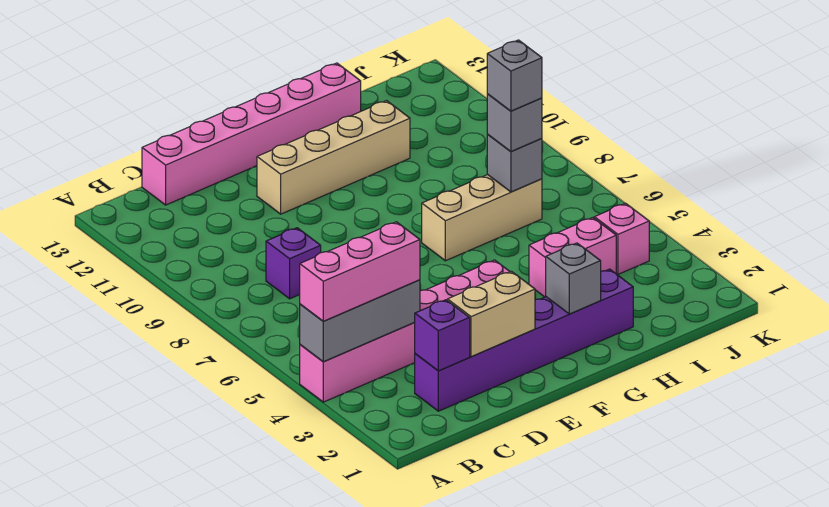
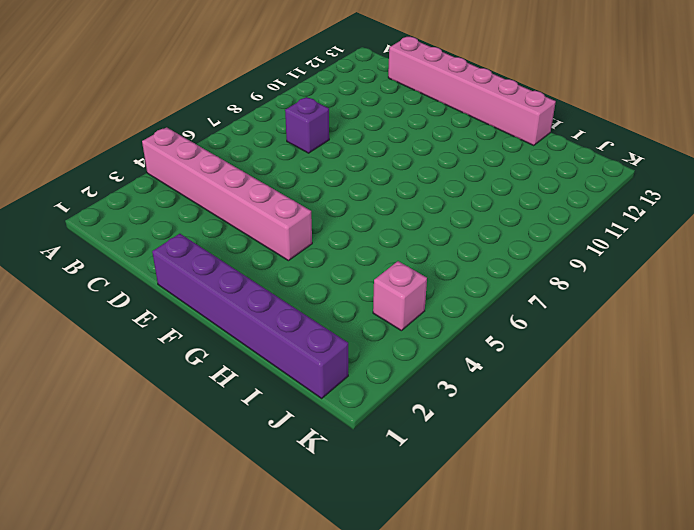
purple brick E1:J1 level 1 -> purple brick C2:H2 level 1
none -> tan brick E11:H11 level 1
none -> tan brick G7:I7 level 1
none -> pink brick H4:I4 level 1

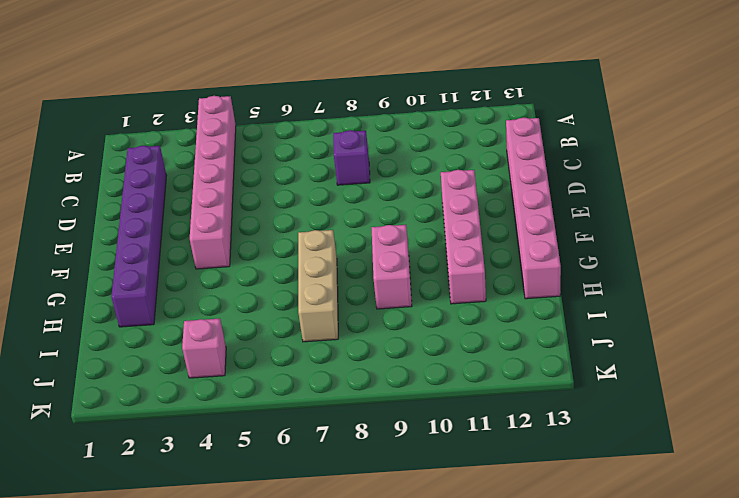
pink brick E11:H11 level 1 -> tan brick E11:H11 level 1
pink brick G9:H9 level 1 -> pink brick H4:I4 level 1
none -> grey brick A4:C4 level 2
none -> purple brick C2 level 2
none -> tan brick D2:E2 level 2

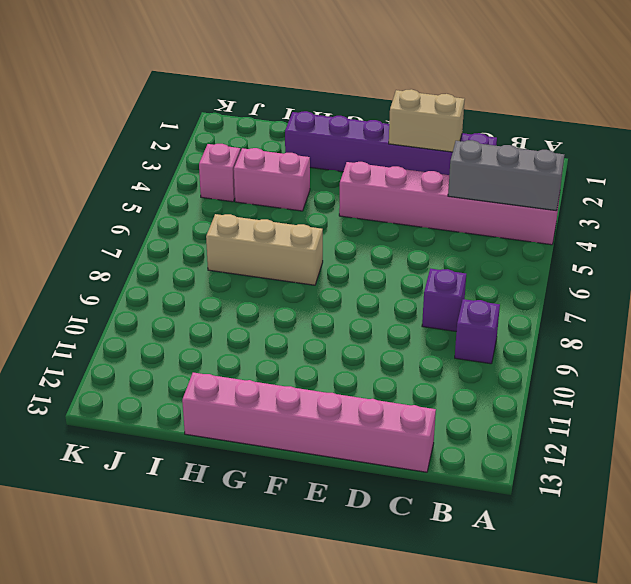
purple brick B9 level 1 -> purple brick C2 level 2
none -> tan brick E11:H11 level 1
none -> grey brick G2 level 2
none -> grey brick I7 level 2

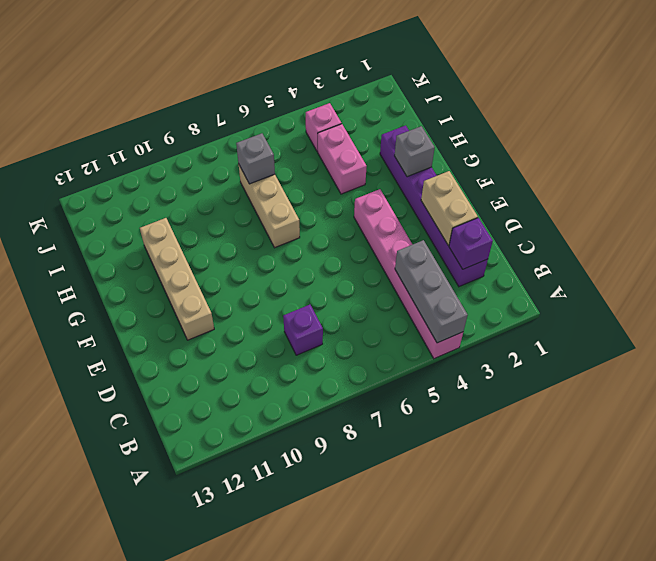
none -> pink brick C13:H13 level 1
none -> pink brick A4:C4 level 3
none -> grey brick I7 level 3

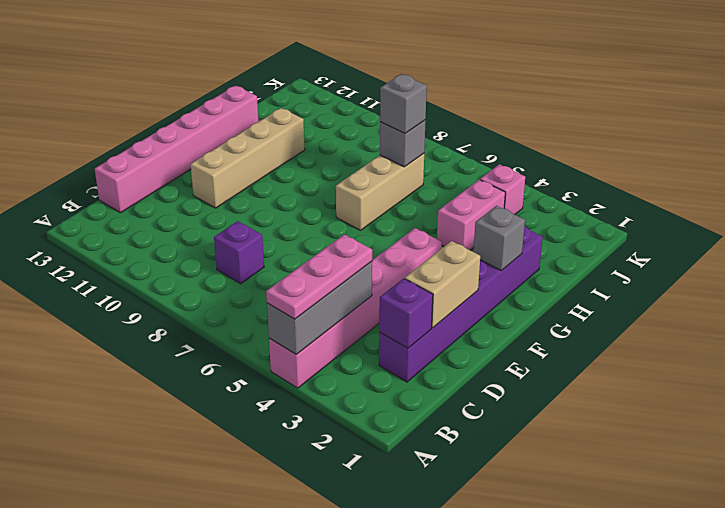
pink plate A4:C4 level 3 -> pink brick A4:C4 level 3
none -> grey brick I7 level 4

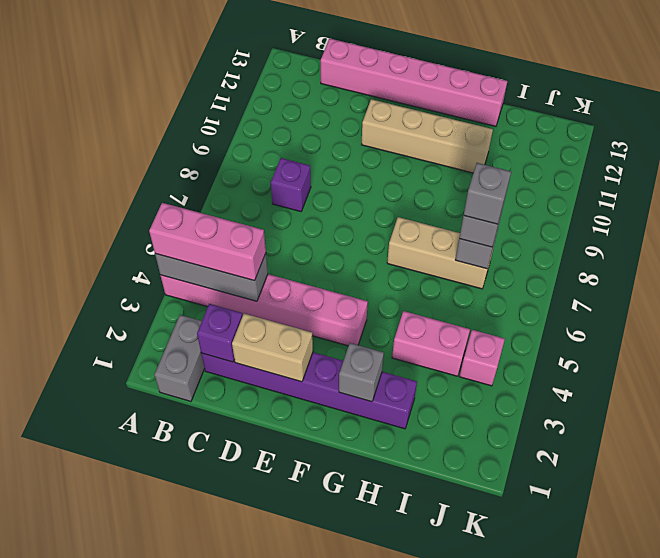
grey brick B1:B2 level 1 -> none

